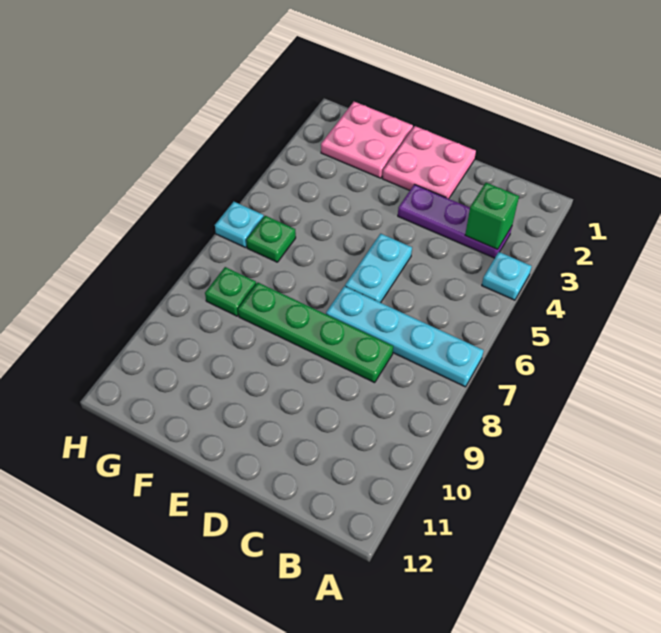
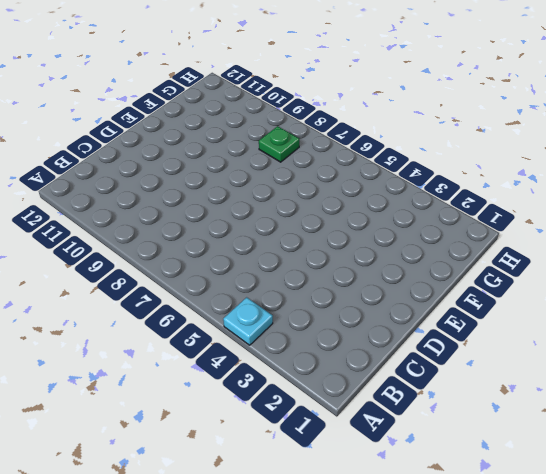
none -> cyan plate A7:D7 level 1
none -> purple plate B3:D3 level 1

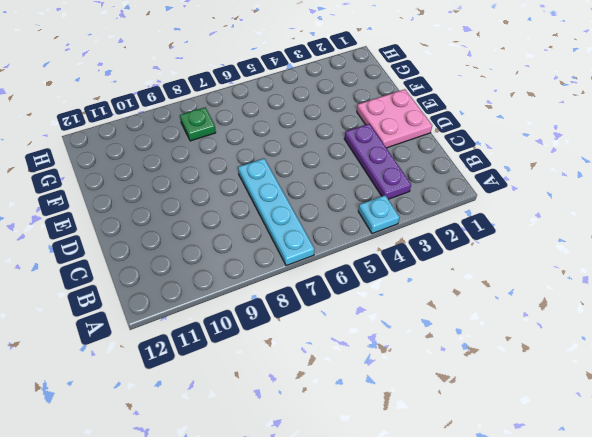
none -> green plate C8:F8 level 1
none -> cyan plate D5:D6 level 1

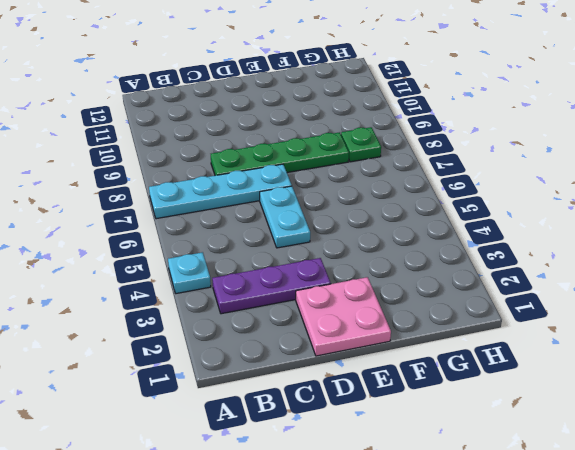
none -> pink plate F1:G2 level 1
none -> green plate G6 level 1

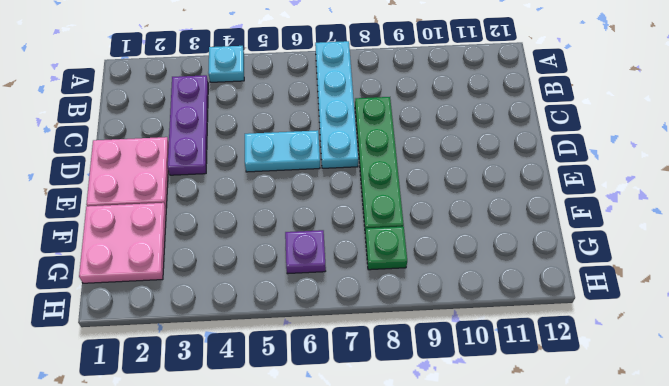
purple plate G6 level 1 -> green plate G6 level 1
none -> cyan plate H6 level 1
none -> green brick B3 level 2

